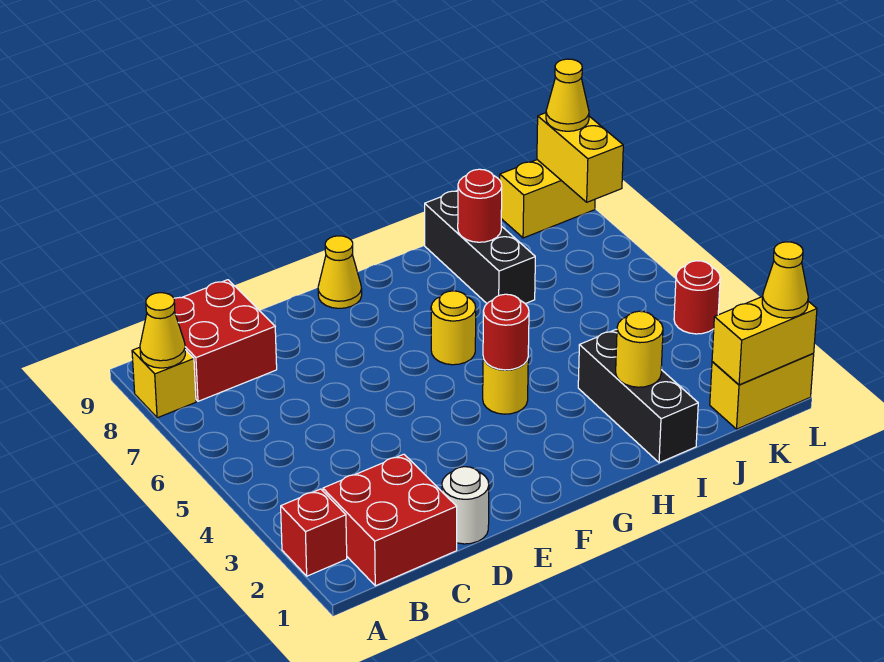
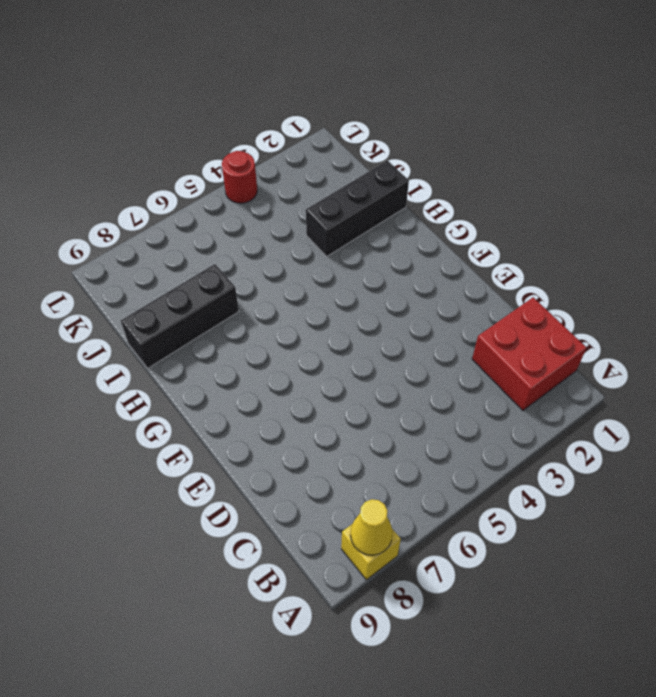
none -> red brick A2 level 1
none -> red brick B8:C9 level 1
none -> white round brick D1 level 1

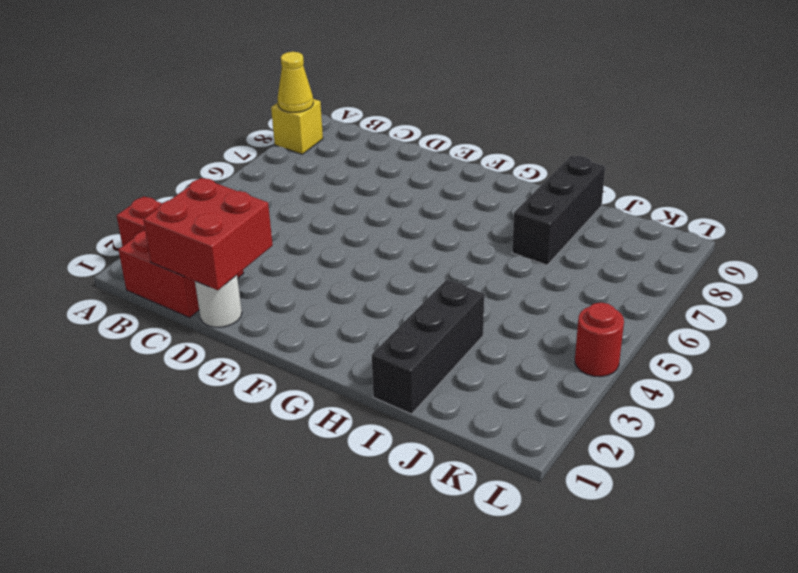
red brick C1:D2 level 2 -> red brick B8:C9 level 1
none -> yellow cone F9 level 1
none -> yellow round brick G4 level 1
none -> yellow round brick G6 level 1

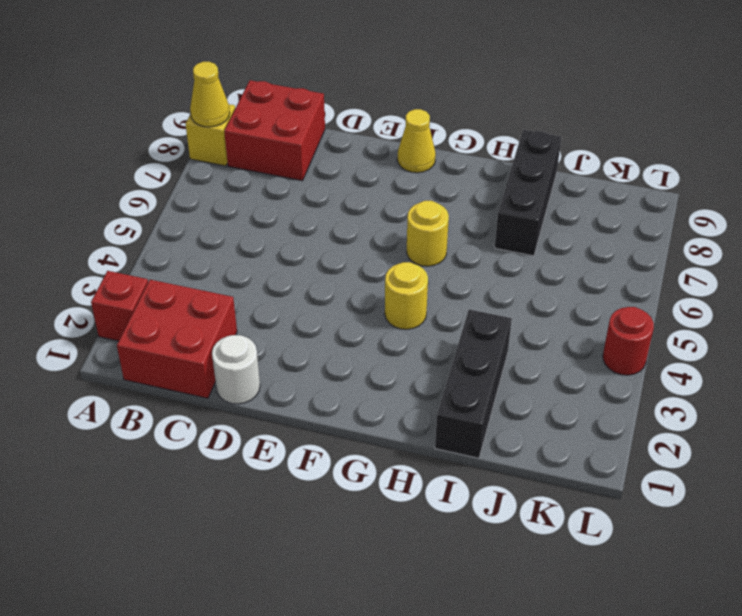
none -> yellow brick K1:L1 level 1
none -> yellow brick K9:L9 level 1
none -> red round brick G4 level 2

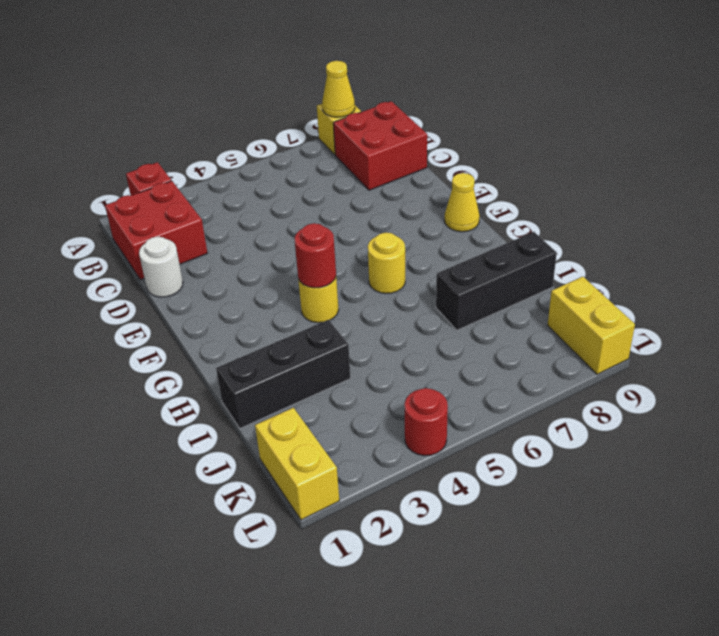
none -> yellow round brick I2 level 2
none -> red round brick I8 level 2
none -> yellow brick K1:L1 level 2

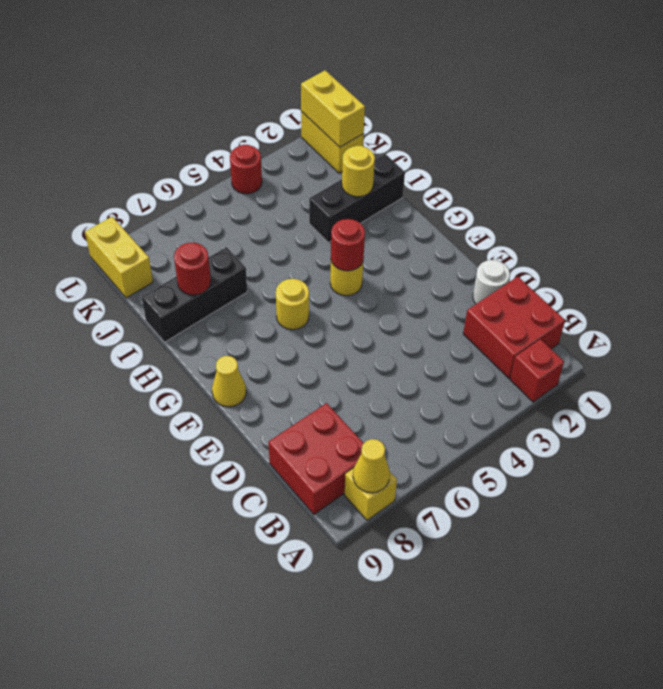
none -> yellow brick L8:L9 level 2
none -> yellow cone L1 level 3
none -> yellow cone L9 level 3

